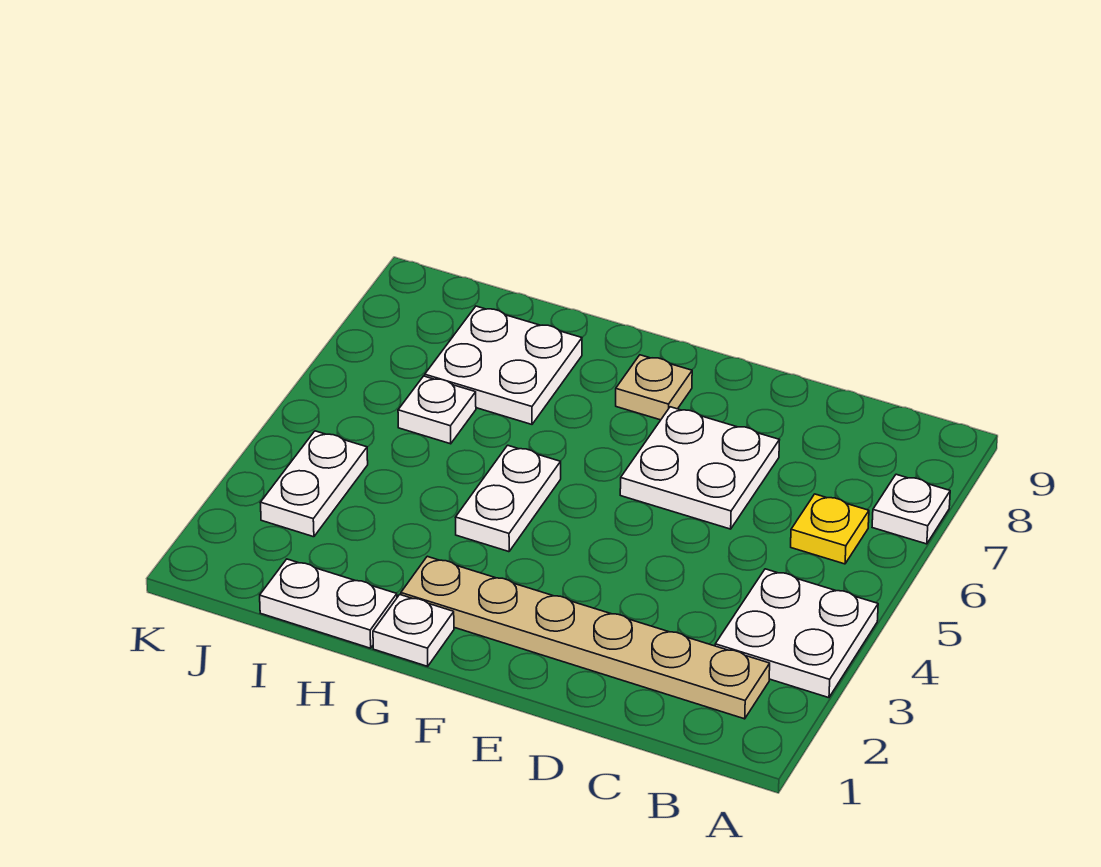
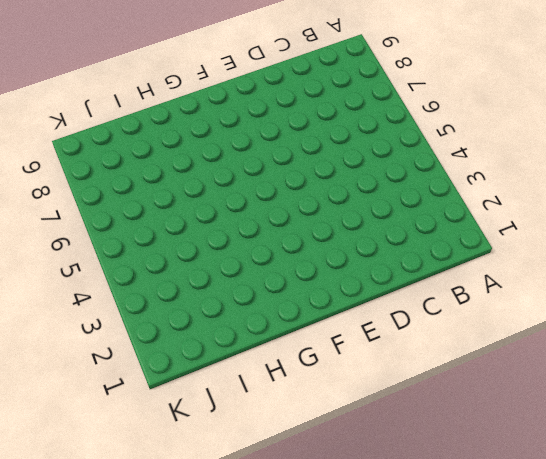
none -> white plate A3:B4 level 1
none -> white plate A7 level 1
none -> tan plate B2:G2 level 1

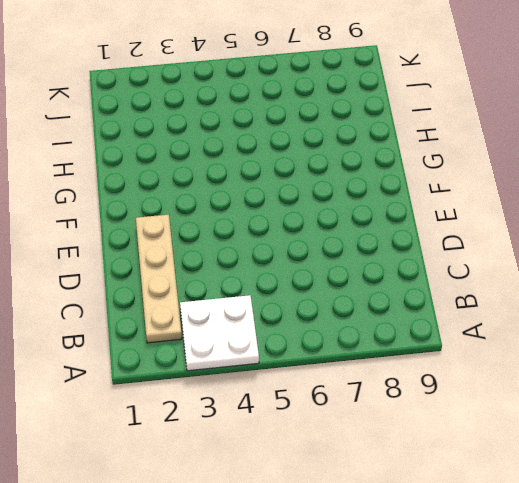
tan plate B2:E2 level 1 -> tan plate B2:G2 level 1
none -> white plate A7 level 1
none -> yellow plate B6 level 1
none -> white plate D6:E7 level 1

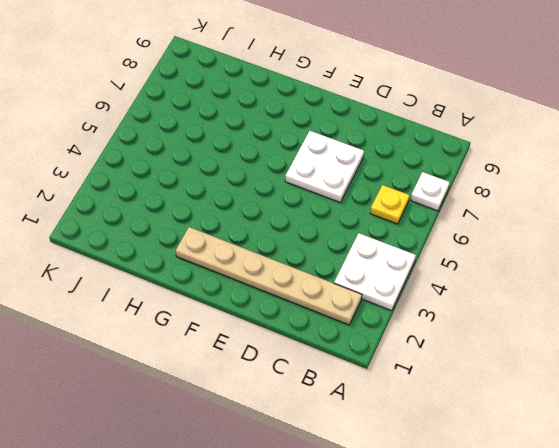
none -> tan plate F8 level 1
none -> white plate G1 level 1
none -> white plate G4:G5 level 1

